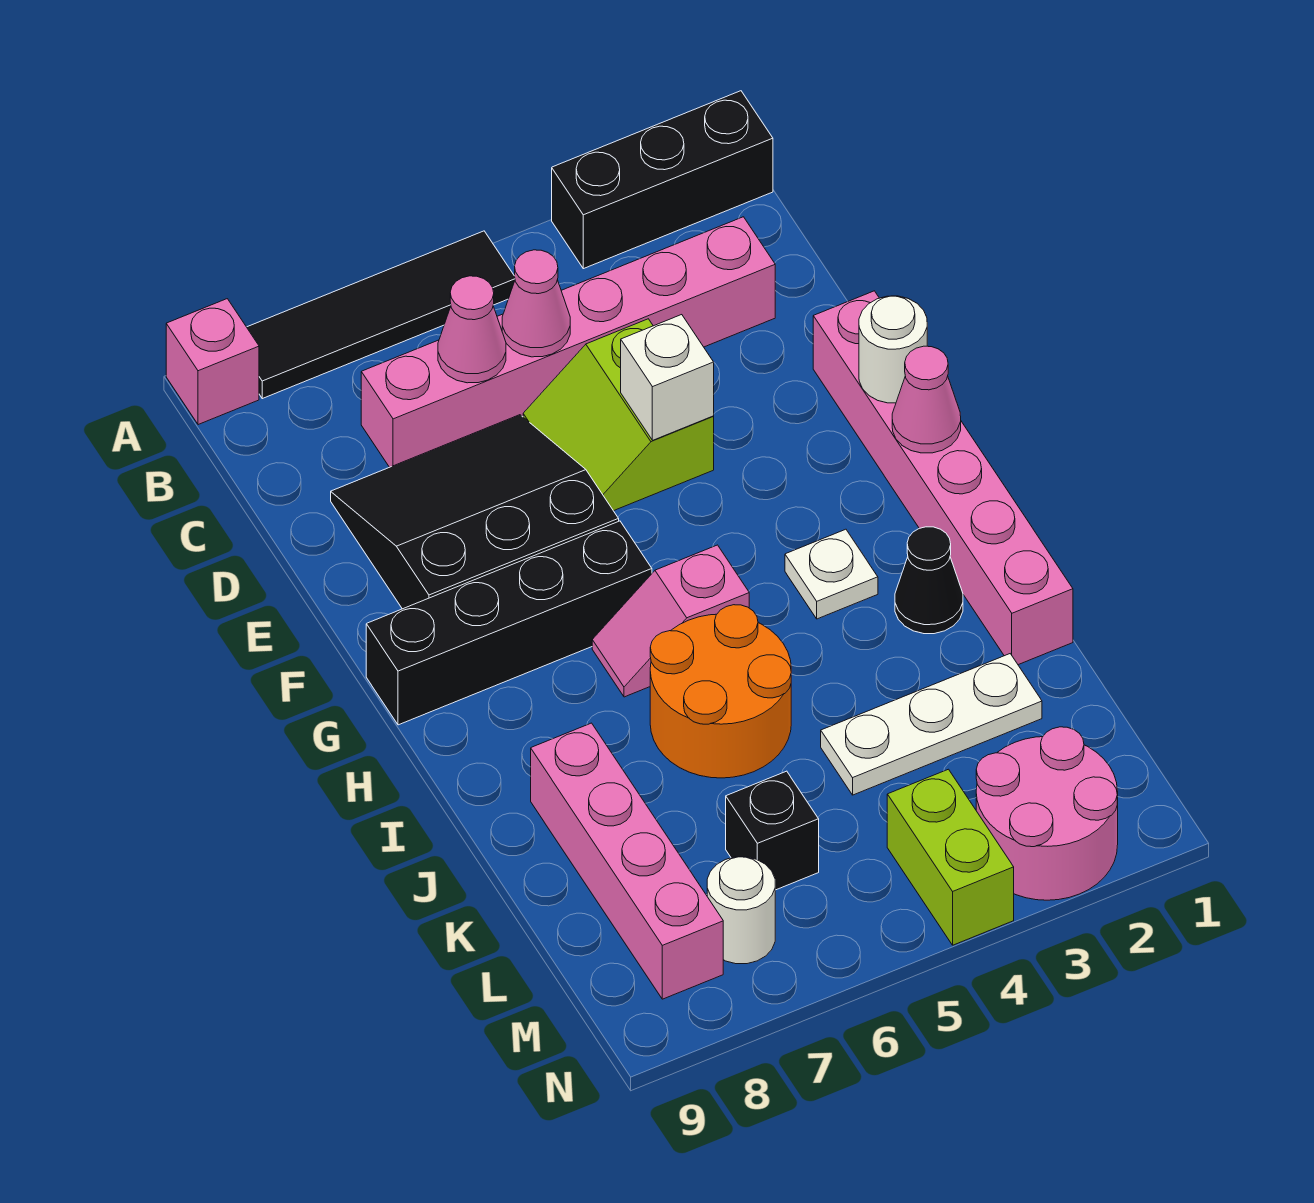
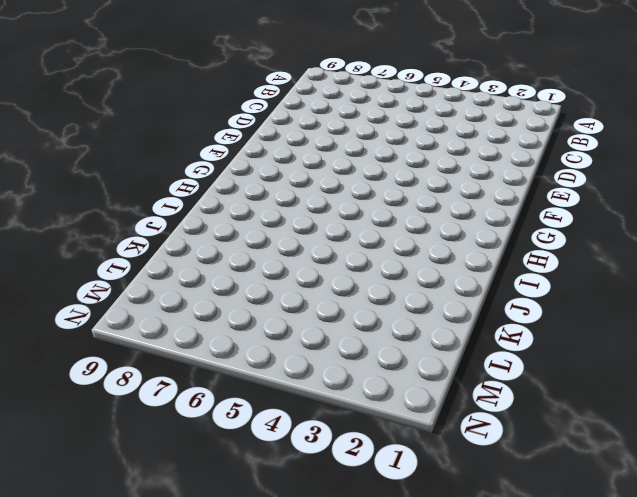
none -> black brick A1:A3 level 1
none -> black tile A5:A8 level 1
none -> pink brick A9 level 1

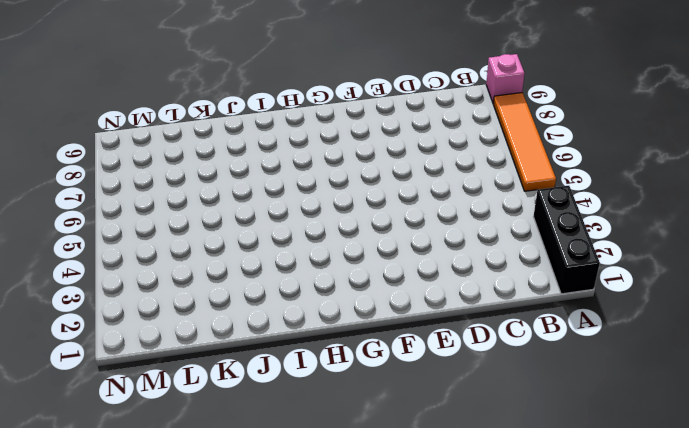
orange tile A5:A8 level 1 -> black tile A5:A8 level 1
none -> pink brick C2:C7 level 1
none -> lime slope D4:E5 level 1 top 4
none -> black slope D6:F8 level 1 top F

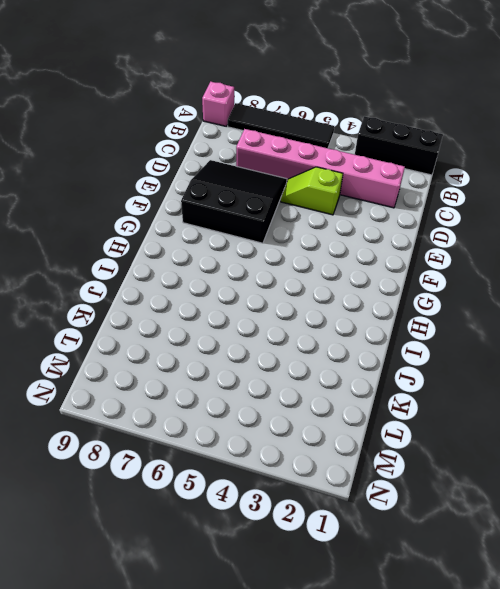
lime slope D4:D5 level 1 top 4 -> lime slope D4:E5 level 1 top 4
none -> pink brick E1:J1 level 1
none -> black brick G6:G9 level 1
none -> white plate H3 level 1

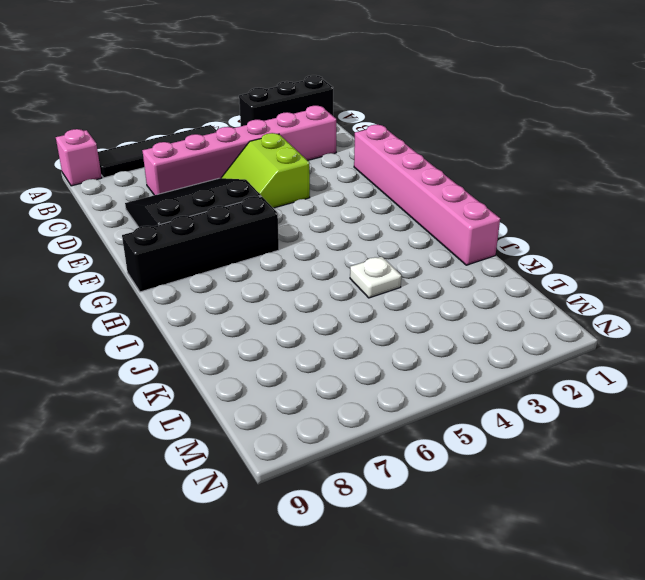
white plate J4 level 1 -> white plate H3 level 1
none -> pink slope H5:H6 level 1 top 5
none -> black cone I2 level 1
none -> orange round brick I5:J6 level 1

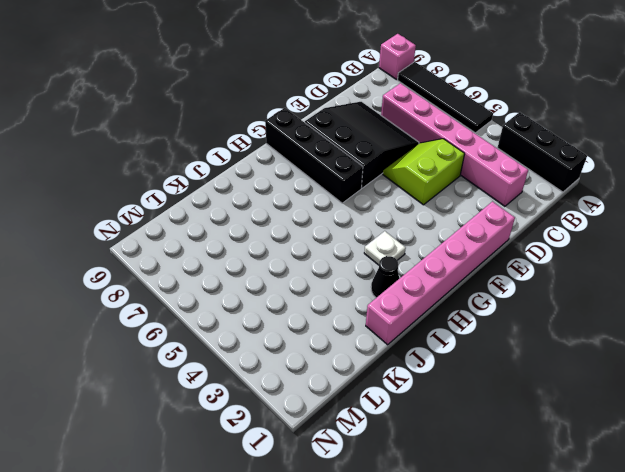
none -> pink slope H5:H6 level 1 top 5
none -> orange round brick I5:J6 level 1
none -> pink brick J8:M8 level 1

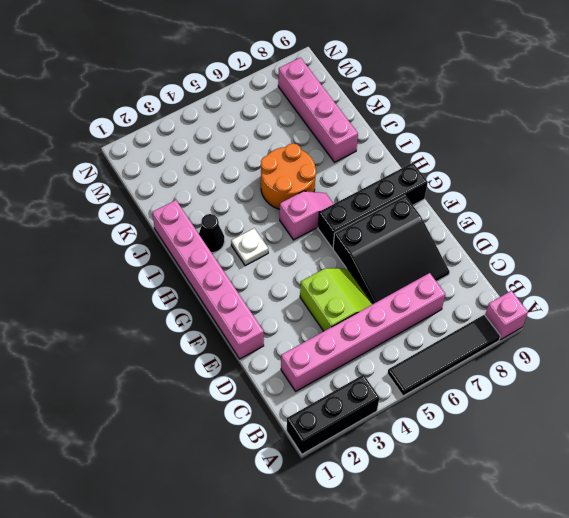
none -> white plate K2:K4 level 1
none -> black brick L6 level 1
none -> pink round brick M2:N3 level 1

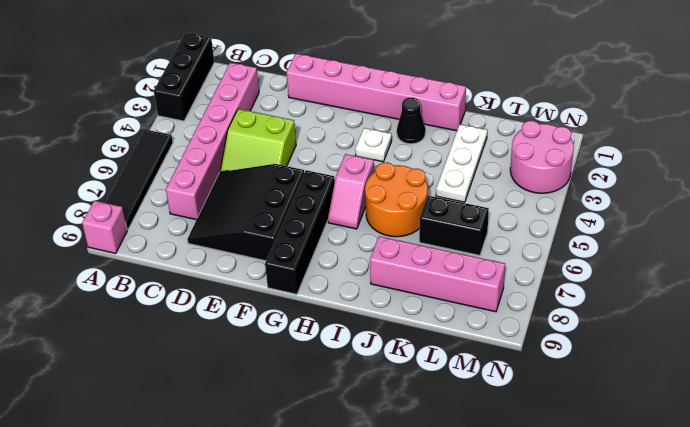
black brick K6:L6 level 1 -> black brick L6 level 1
none -> lime brick M4:N4 level 1
none -> white round brick M7 level 1
none -> pink cone C5 level 2

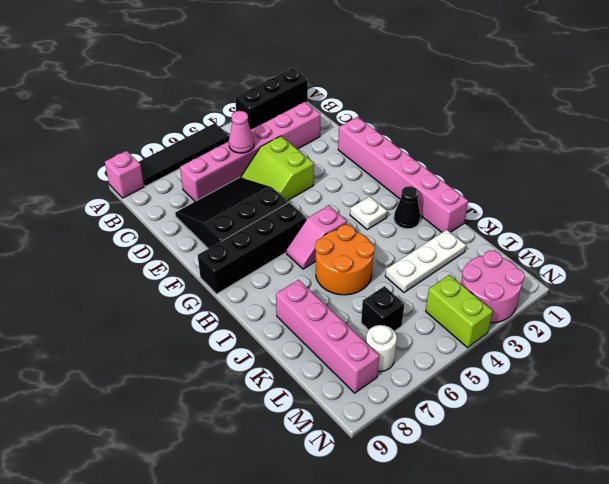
none -> pink cone C6 level 2
none -> white brick E4 level 2
none -> white round brick F1 level 2

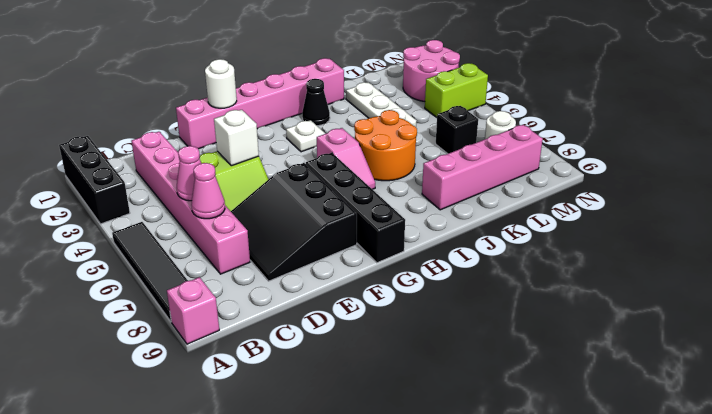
none -> pink cone G1 level 2

